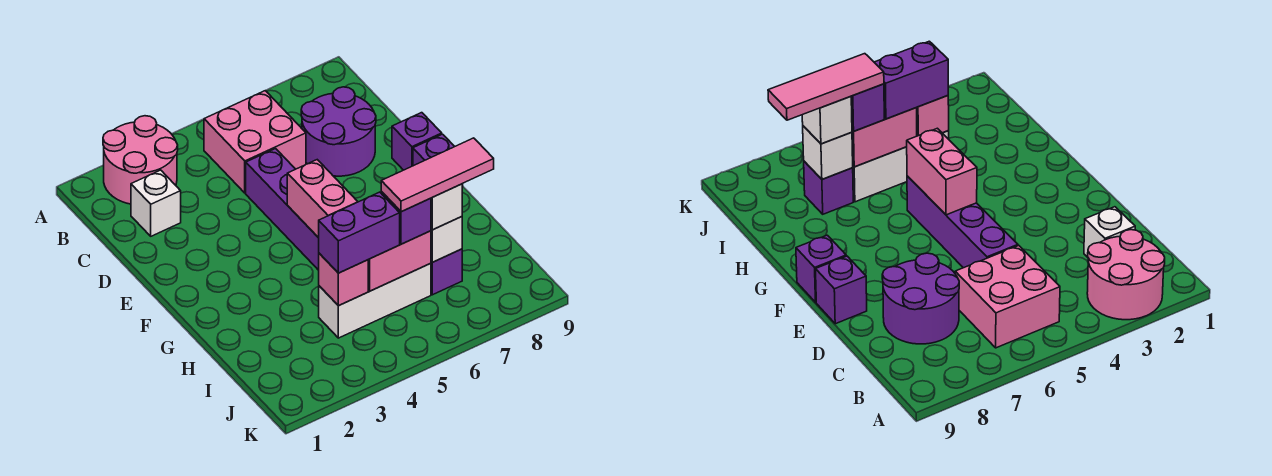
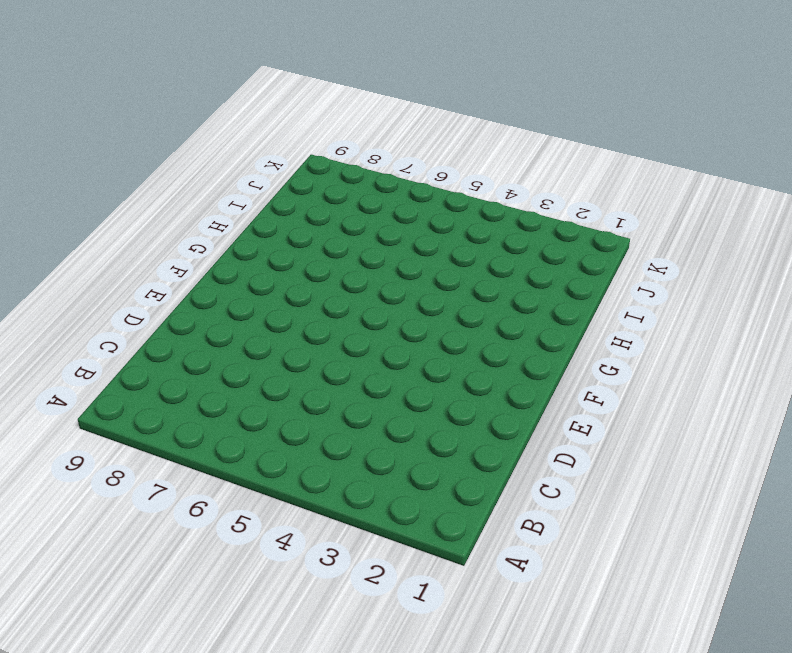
none -> pink round brick A2:B3 level 1
none -> pink brick B5:C6 level 1
none -> white brick C2 level 1

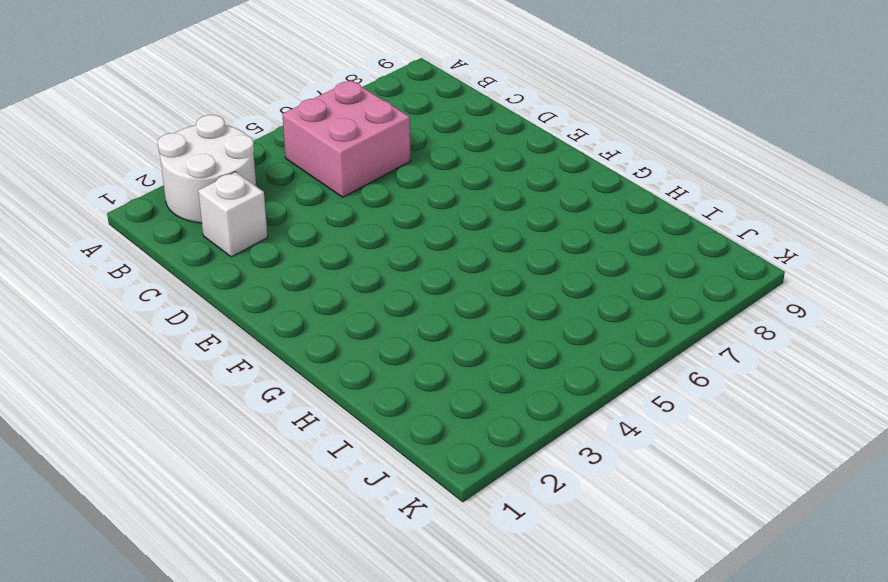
white round brick A2:B3 level 1 -> pink round brick A2:B3 level 1
none -> purple round brick C7:D8 level 1
none -> purple brick D5:G5 level 1
none -> purple brick E9 level 1

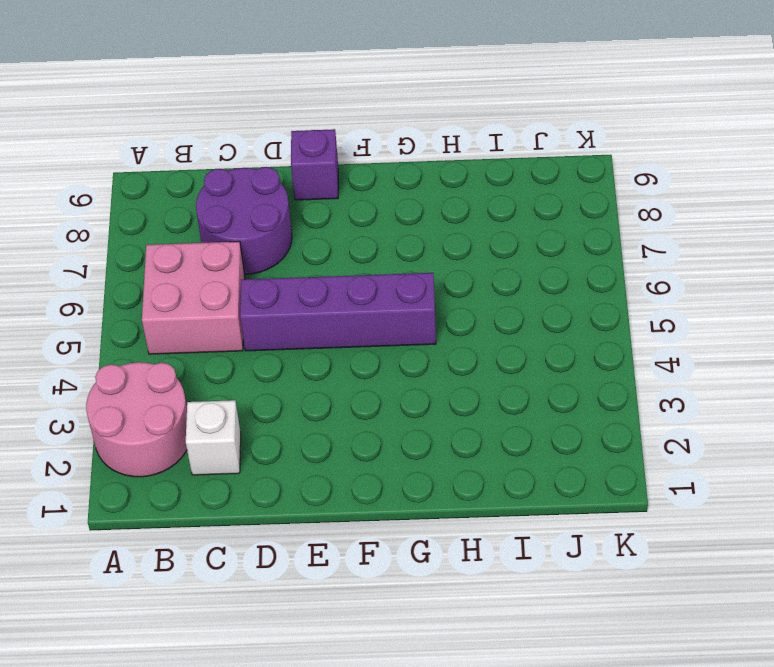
none -> purple brick F9 level 1
none -> white brick I4:I6 level 1
none -> purple brick I7 level 1

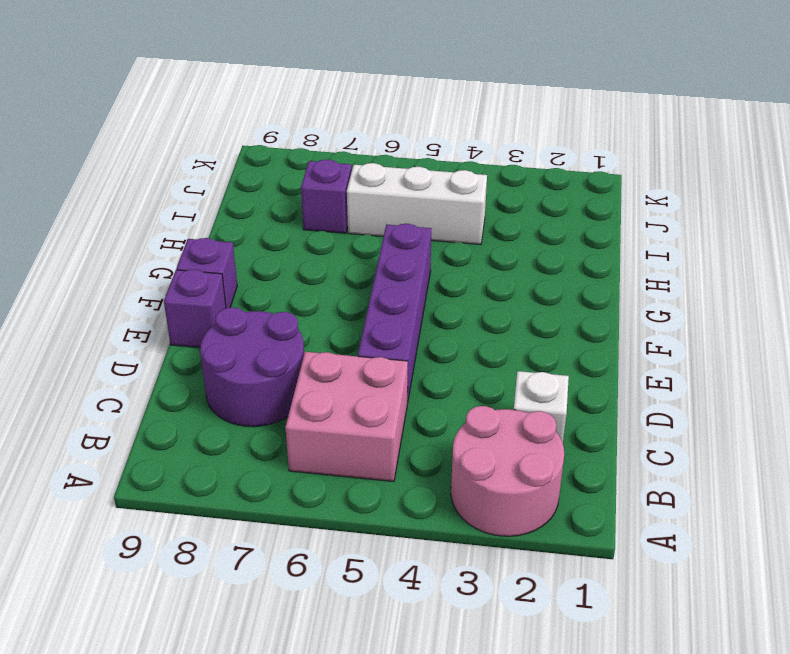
none -> pink brick F5:G5 level 2
none -> pink brick I4 level 2
none -> pink brick I5:I6 level 2

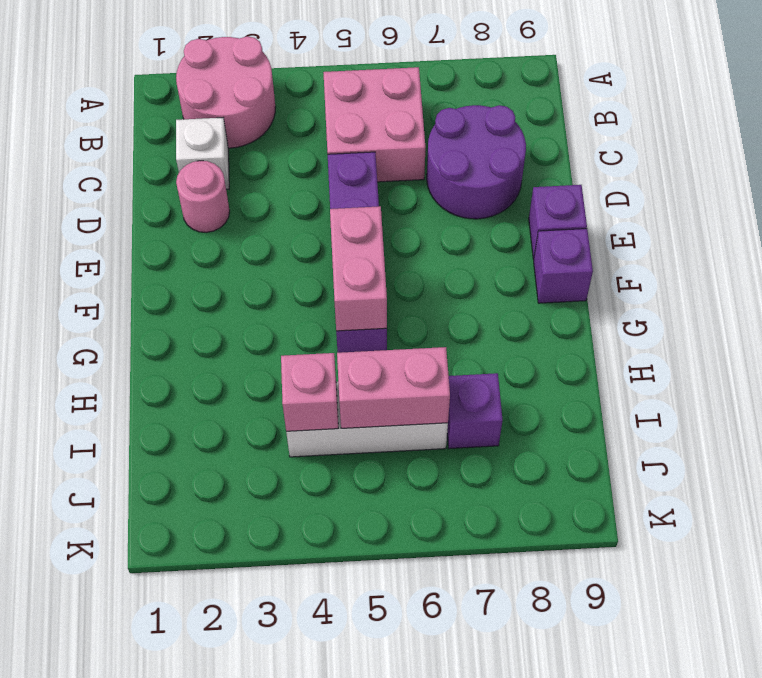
pink round brick D2 level 1 -> none
none -> white brick I7 level 2
none -> purple brick I4:I5 level 3
none -> purple brick I6 level 3

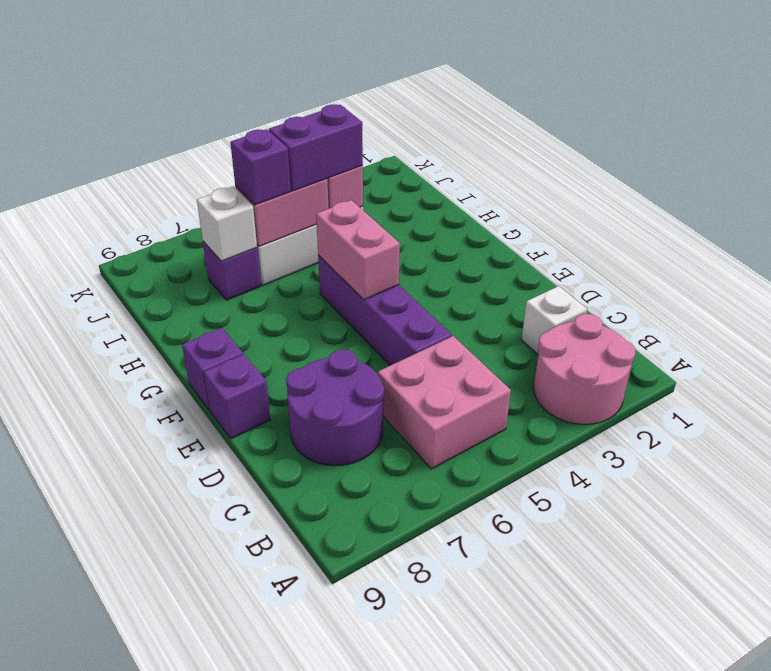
none -> white brick I7 level 3
none -> pink tile I6:I8 level 4

